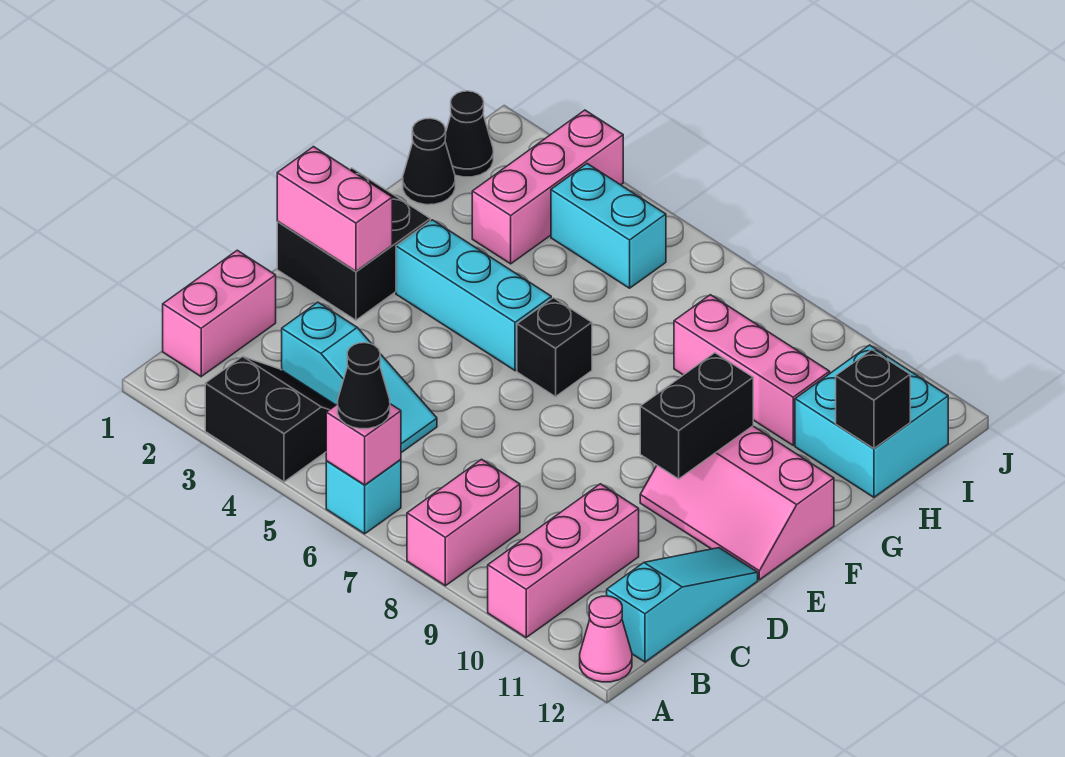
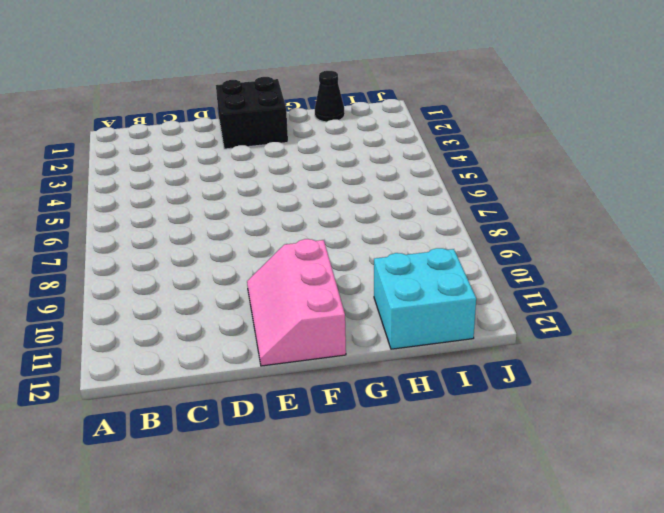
none -> black slope A3:B4 level 1 top A
none -> cyan brick A6 level 1
none -> pink brick A8:B8 level 1

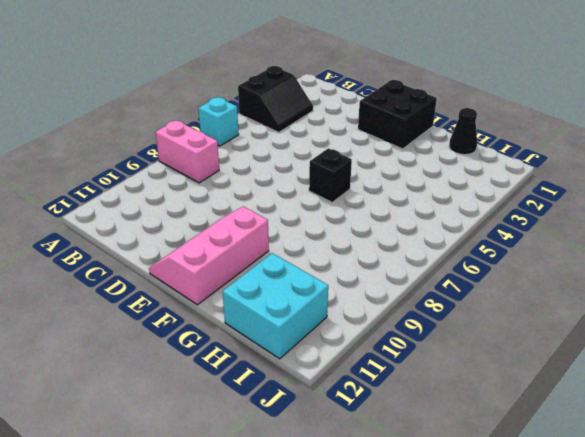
none -> pink brick A10:C10 level 1
none -> pink cone A12 level 1
none -> pink brick B1:C1 level 1

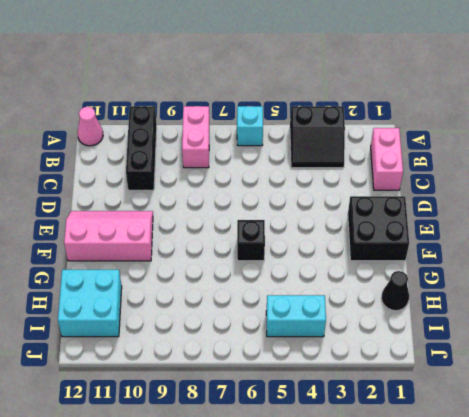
black brick A10:C10 level 1 -> pink brick A10:C10 level 1
none -> cyan slope B12:D12 level 1 top B
none -> cyan slope C3:C5 level 1 top 3
none -> cyan brick F3:F5 level 1

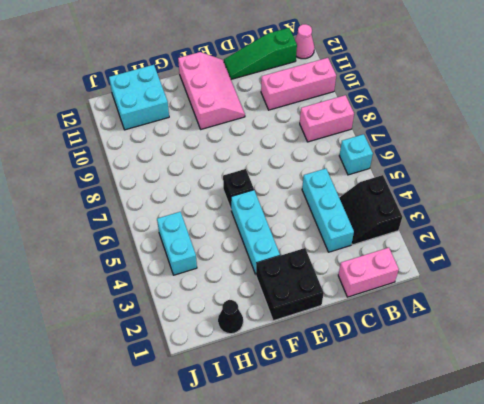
green slope B12:D12 level 1 top B -> cyan slope B12:D12 level 1 top B
cyan brick C3:C5 level 1 -> cyan slope C3:C5 level 1 top 3
none -> pink brick H3:J3 level 1
none -> pink brick H8:H10 level 1
none -> black cone I1 level 1

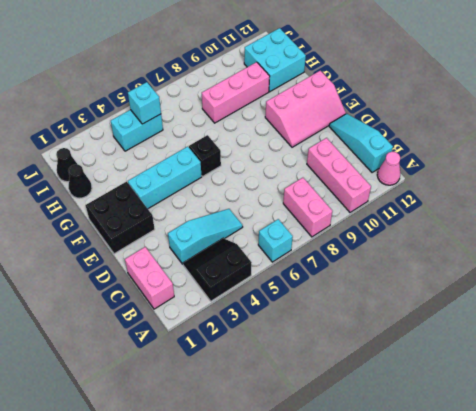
cyan brick I5 level 2 -> none
none -> pink brick H3:J3 level 1
none -> pink brick A6 level 2
none -> pink brick E1:E2 level 2

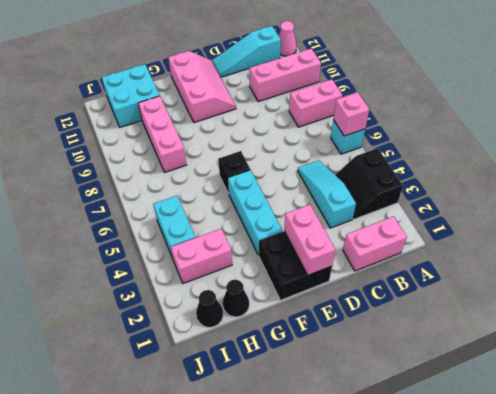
pink brick H3:I3 level 1 -> pink brick H3:J3 level 1
none -> black brick E10:F10 level 2
none -> black brick H12 level 2
none -> black cone A6 level 3

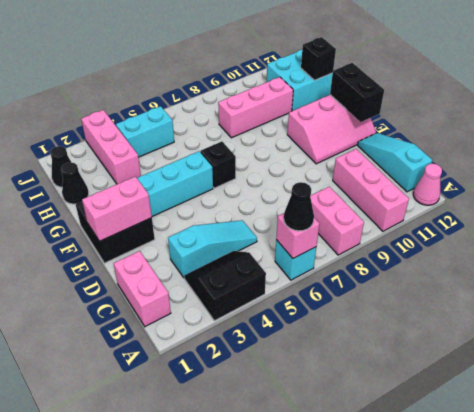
black brick E12:F12 level 2 -> black brick E10:F10 level 2

